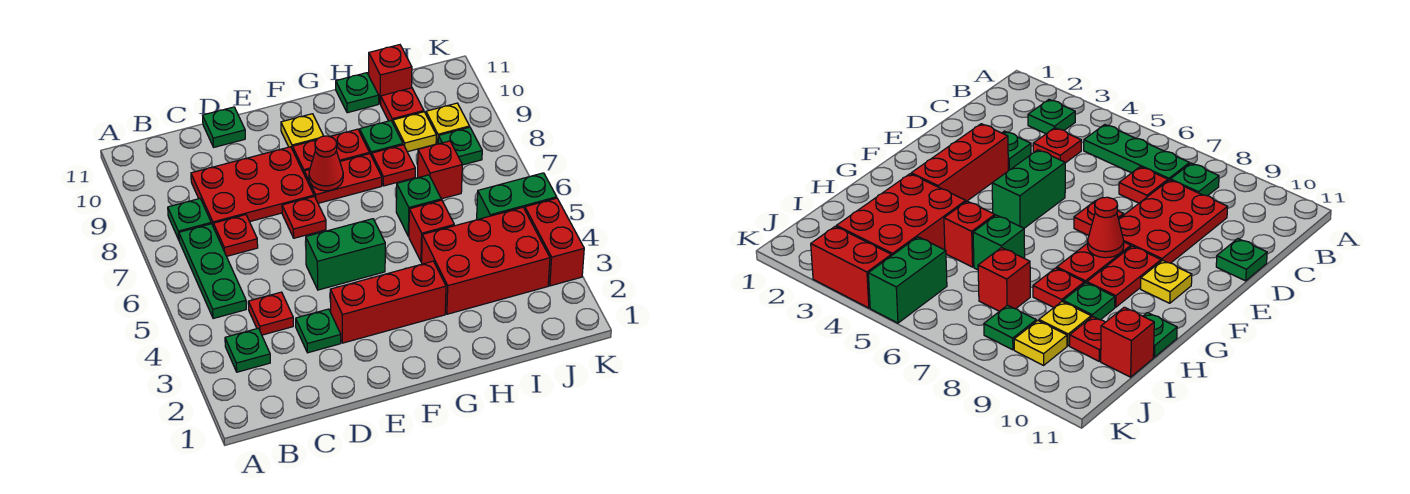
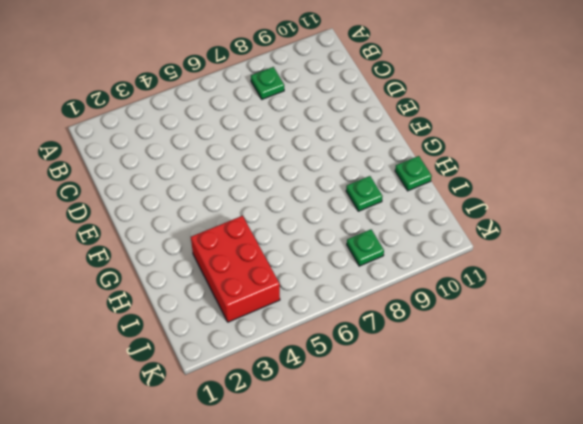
none -> green plate B3 level 1
none -> green plate B5:B7 level 1
none -> red plate C4 level 1

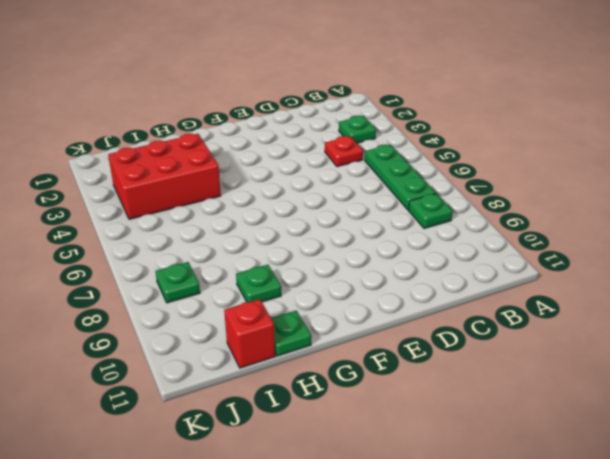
none -> red plate C7 level 1
none -> red plate C8:E9 level 1
none -> green plate D3 level 1

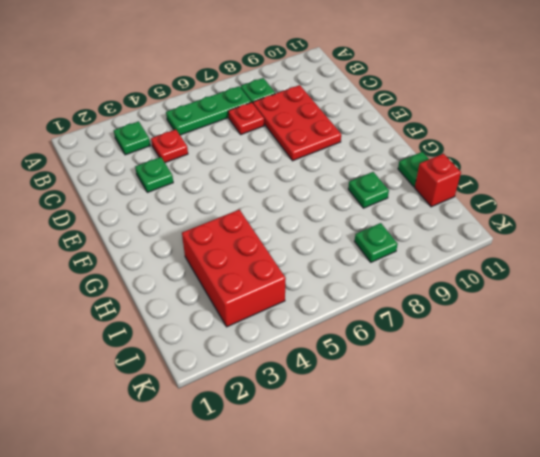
none -> green plate D11 level 1
none -> red brick E3:G3 level 1
none -> green brick E5:F5 level 1

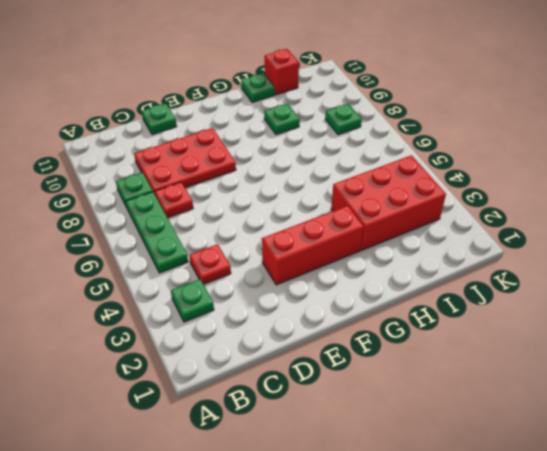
none -> green plate D3 level 1
none -> green brick E5:F5 level 1
none -> red plate E7 level 1

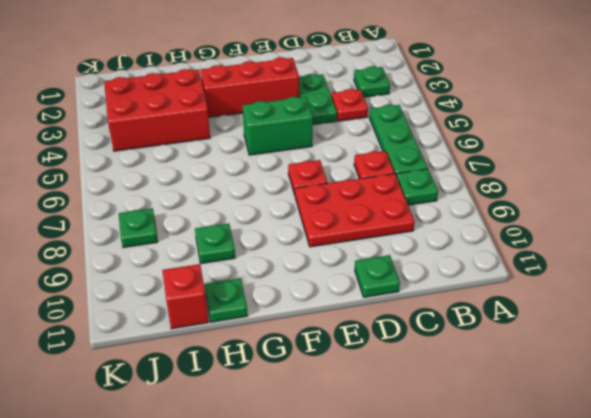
green plate D3:D4 level 1 -> green plate D3 level 1
none -> red plate F8:G8 level 1
none -> red plate F9:G9 level 1
none -> yellow plate F10 level 1

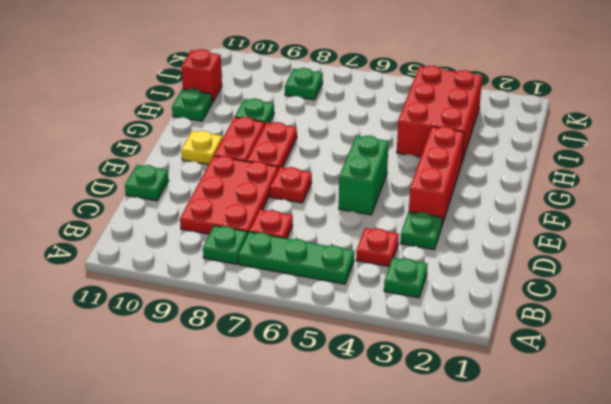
none -> red brick H5 level 1
none -> green brick H6 level 1
none -> red plate H8 level 1

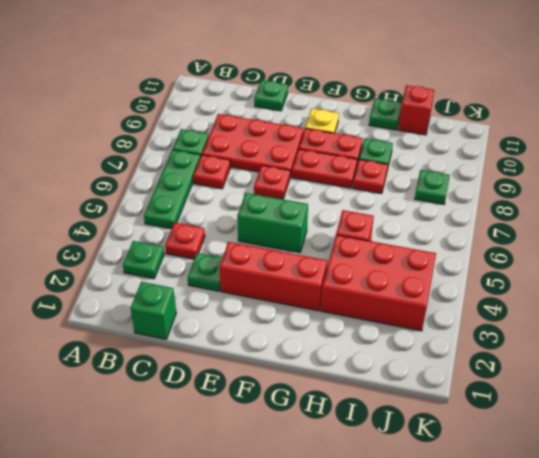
green brick C1 level 1 -> green brick H6 level 1
none -> red brick I7 level 1
none -> yellow plate I9 level 1
none -> red plate I10 level 1

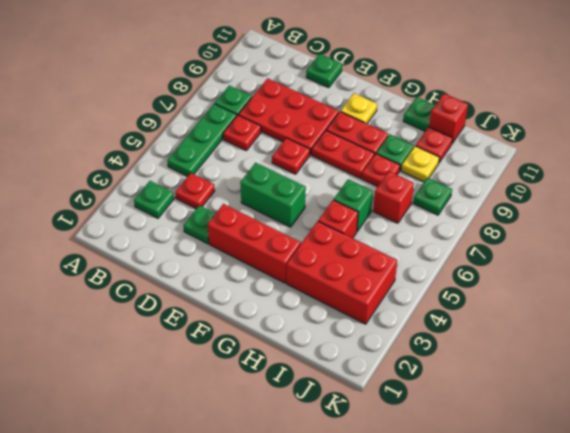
none -> green brick J5:K5 level 1
none -> yellow plate J9 level 1
none -> red brick K3:K4 level 1

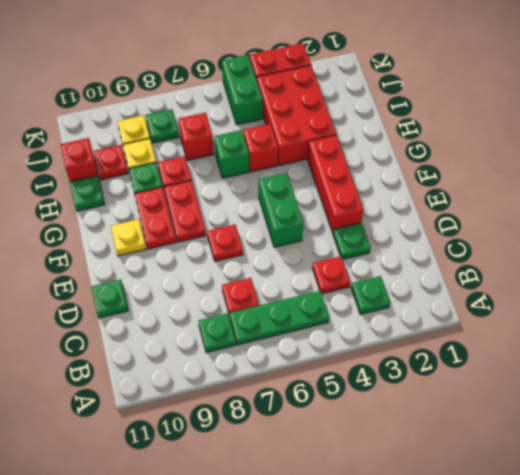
none -> red plate C8:E9 level 1
none -> red cone F8 level 2

